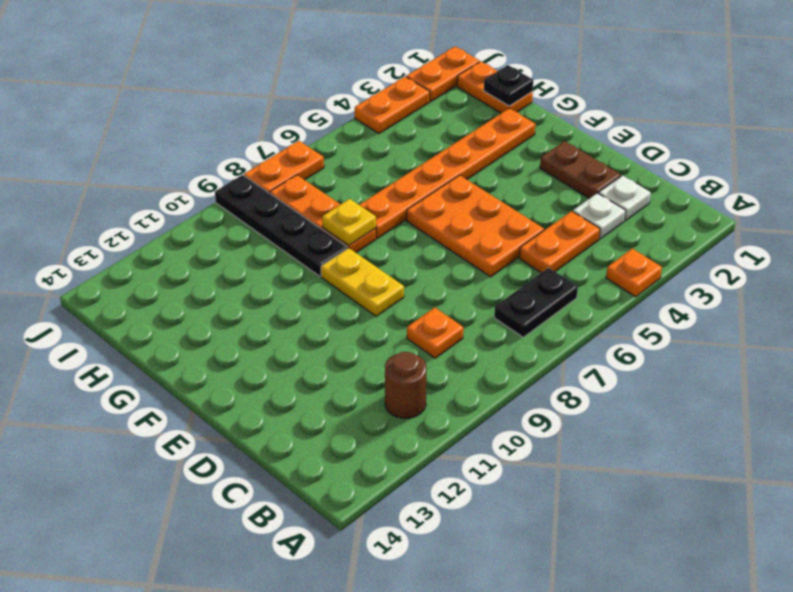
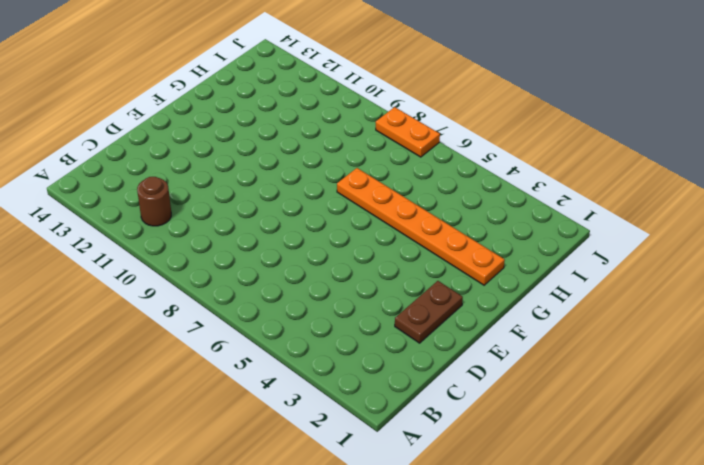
none -> orange plate A4 level 1
none -> black plate B6:B7 level 1
none -> white plate C2 level 1

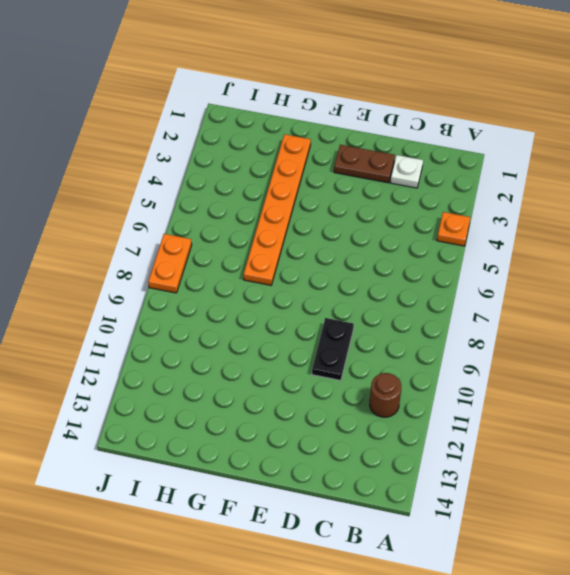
black plate D9:D10 level 1 -> black plate B6:B7 level 1
none -> white plate C3 level 1
none -> orange plate C4:C5 level 1
none -> orange plate C9 level 1

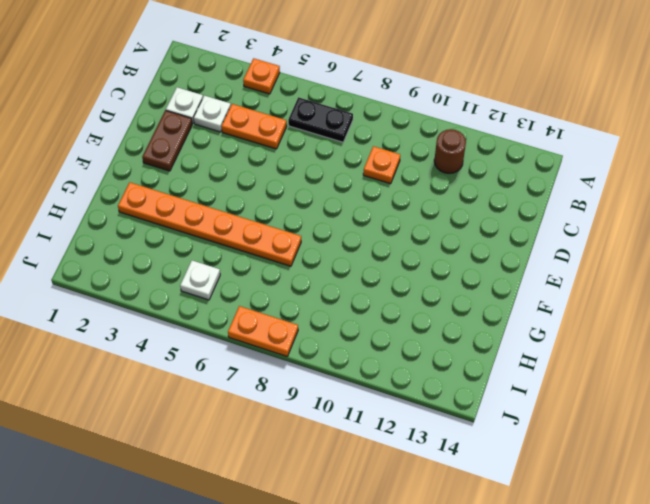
white plate I5 level 1 -> none
none -> orange plate D5:F6 level 1
none -> yellow plate E9:F9 level 1
none -> orange plate G8:I8 level 1

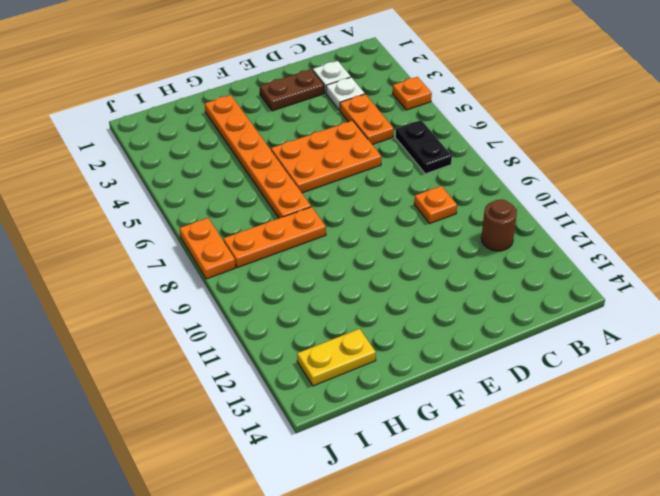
yellow plate H13:I13 level 1 -> yellow plate E9:F9 level 1
none -> black plate G9:J9 level 1
none -> orange plate H1:I1 level 1
none -> orange plate J1:J2 level 1

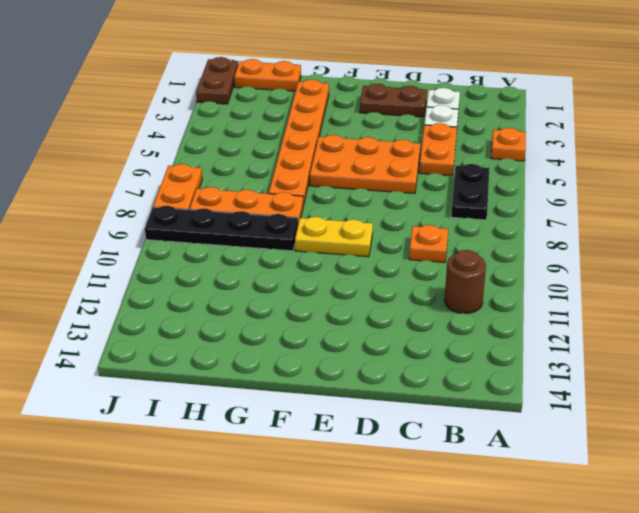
brown plate J1:J2 level 1 -> orange plate J1:J2 level 1
none -> orange plate J3:J4 level 1
none -> yellow plate G8 level 2
none -> black plate H1 level 2

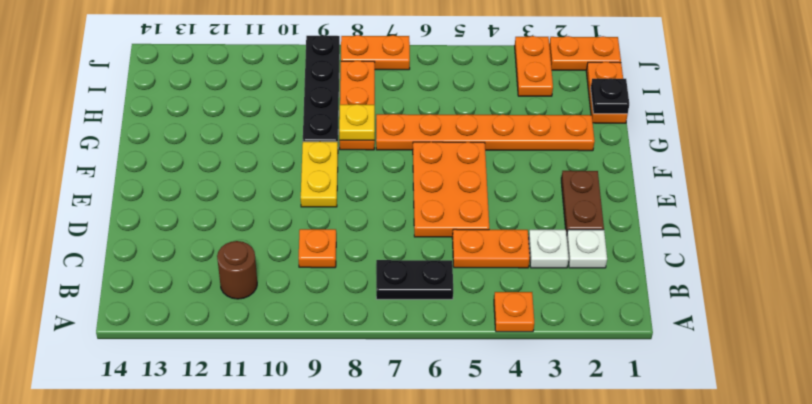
orange plate I3:J3 level 1 -> orange plate J3:J4 level 1

